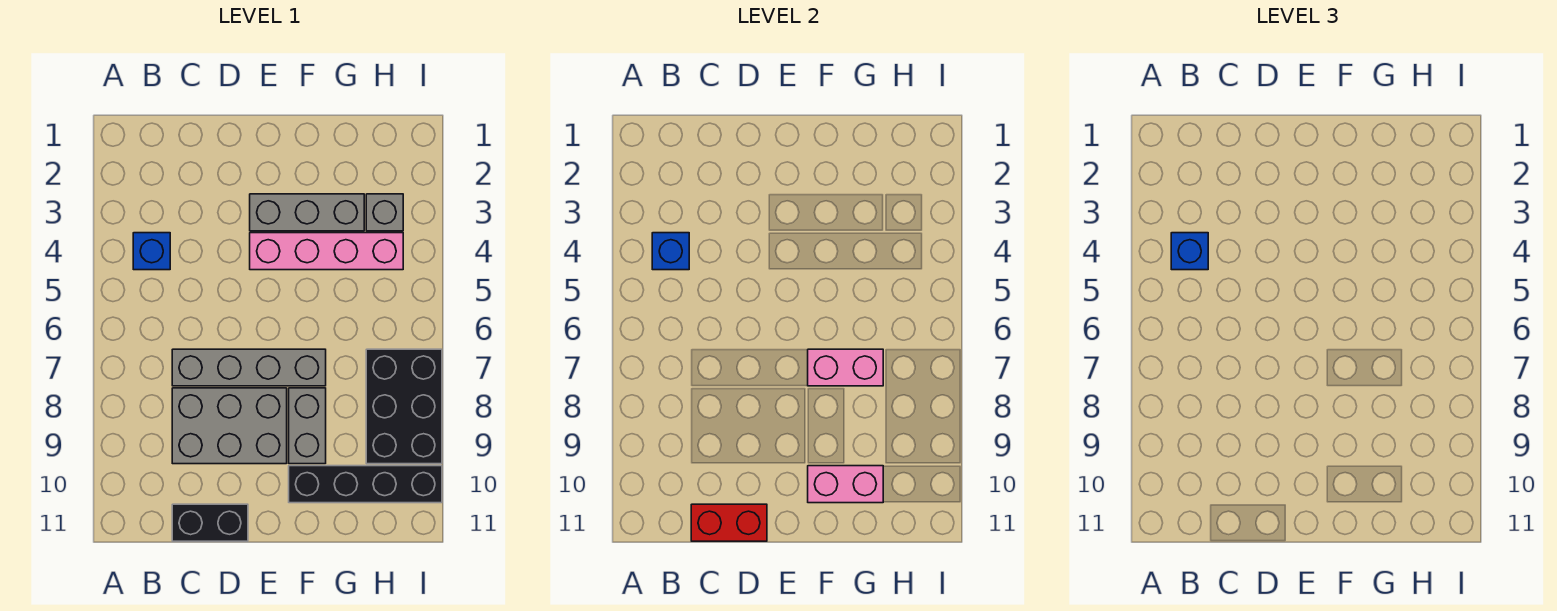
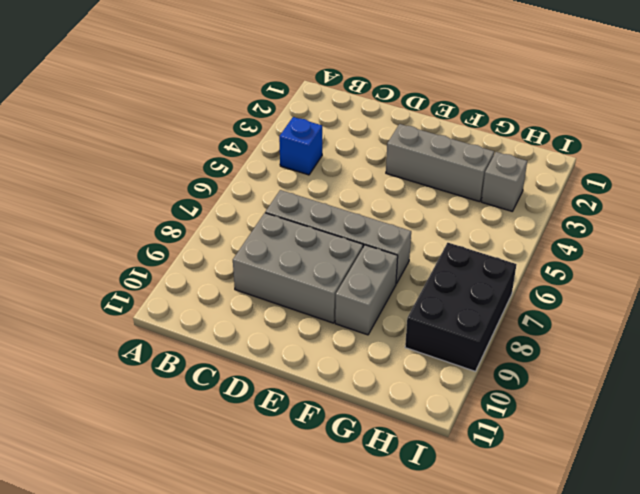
none -> black brick C11:D11 level 1
none -> pink brick E4:H4 level 1
none -> black brick F10:I10 level 1

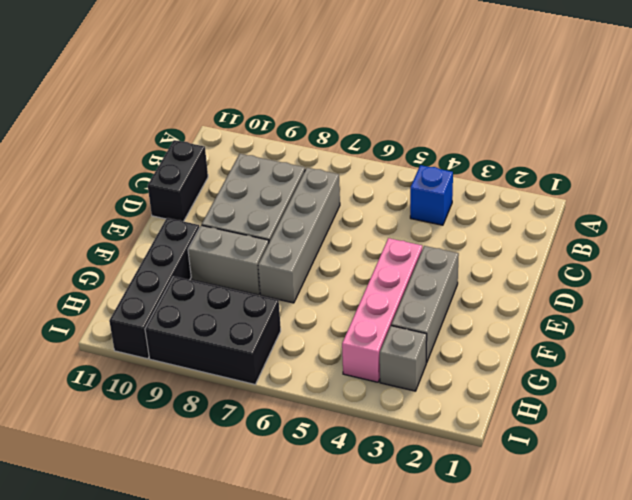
none -> blue brick B4 level 2
none -> red brick C11:D11 level 2
none -> pink brick F7:G7 level 2

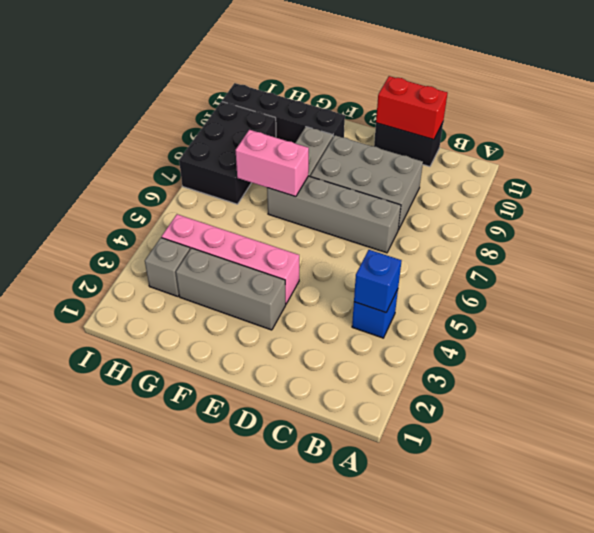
none -> pink brick F10:G10 level 2
none -> blue brick B4 level 3

